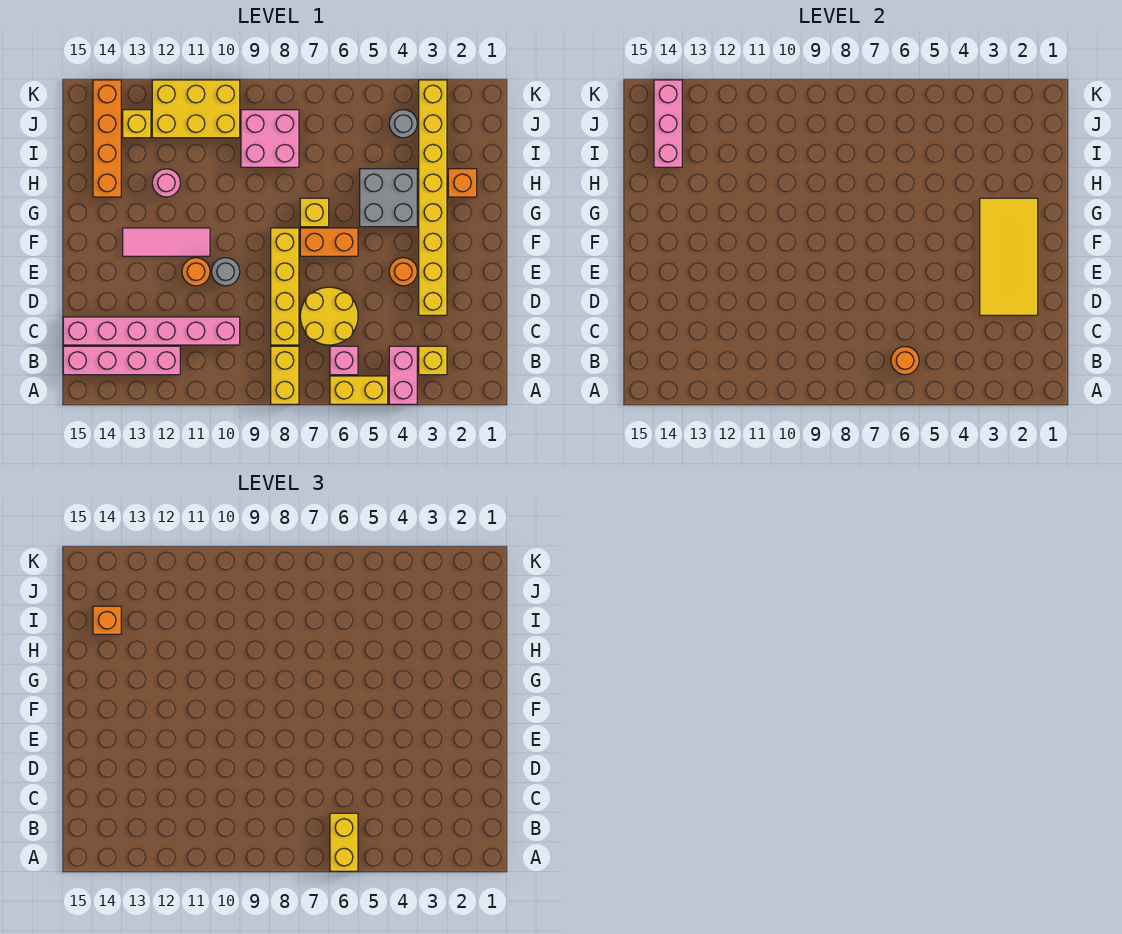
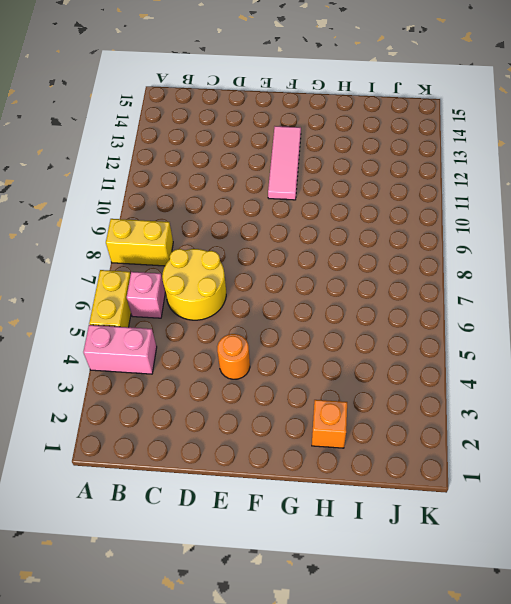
none -> yellow brick B3 level 1
none -> pink brick B12:B15 level 1
none -> yellow brick C8:F8 level 1

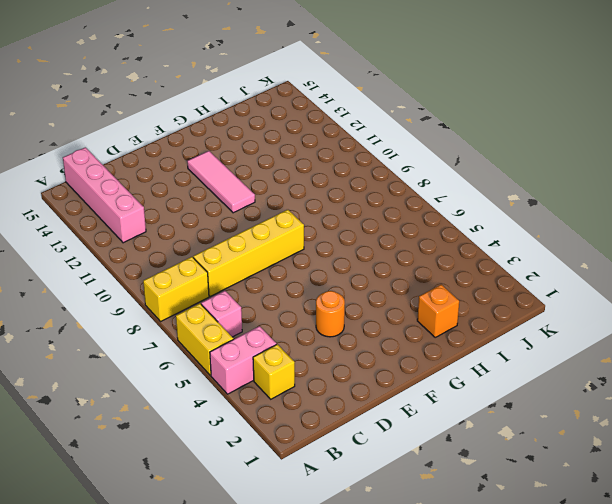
none -> yellow round brick C6:D7 level 1
none -> pink brick C10:C15 level 1
none -> yellow brick D3:K3 level 1

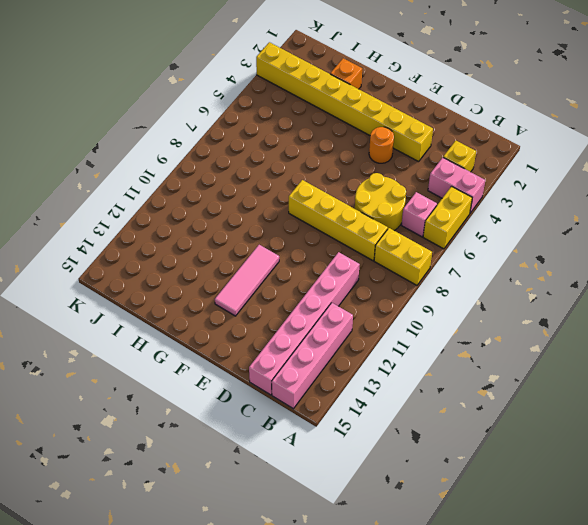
none -> grey round brick E10 level 1
none -> orange round brick E11 level 1
none -> orange brick F6:F7 level 1

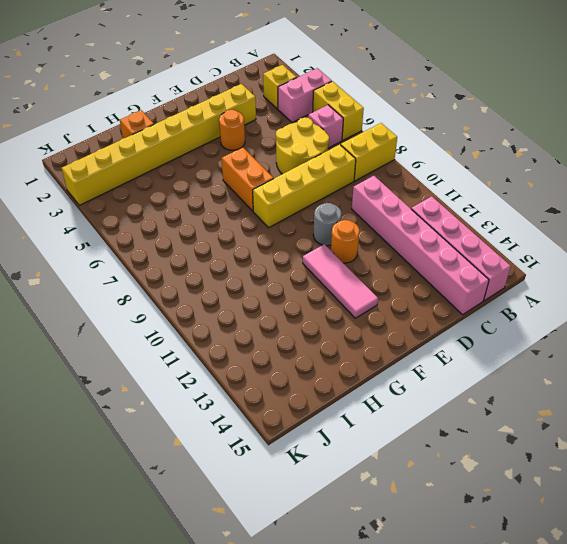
none -> grey brick G4:H5 level 1
none -> yellow brick G7 level 1
none -> pink round brick H12 level 1

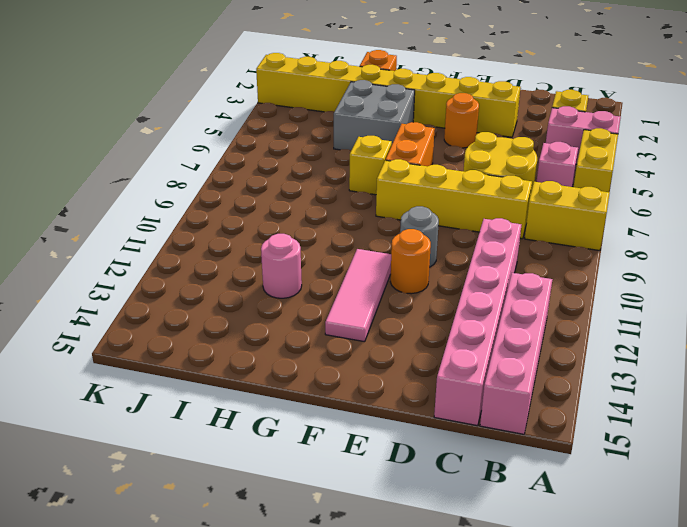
none -> orange brick H14:K14 level 1
none -> pink brick I8:J9 level 1
none -> grey round brick J4 level 1

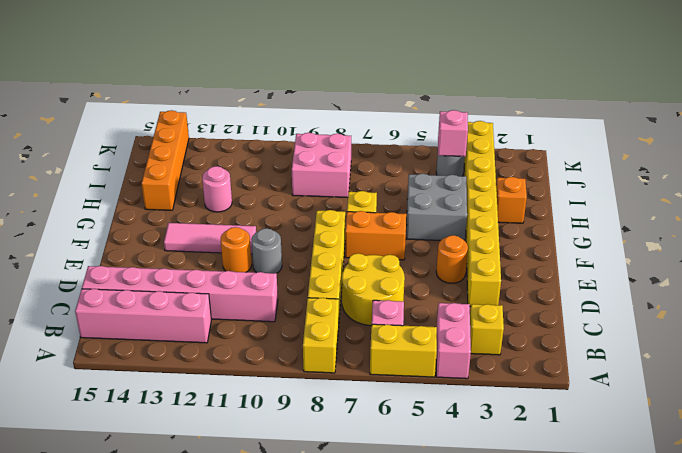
pink brick J4 level 2 -> none
none -> yellow brick J10:K12 level 1
none -> yellow brick J13 level 1
none -> orange round brick B6 level 2

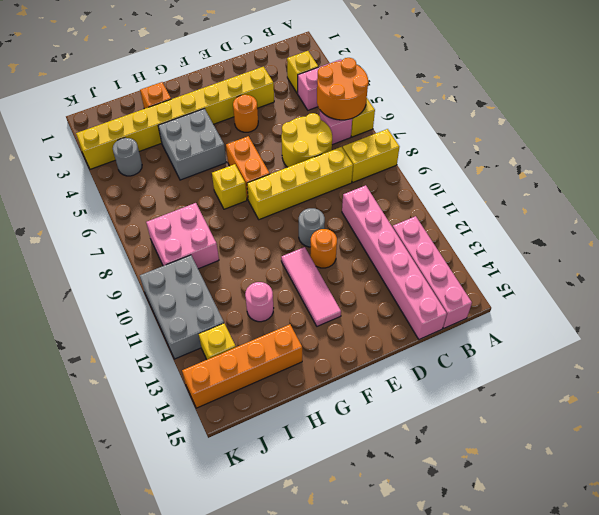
orange round brick A5:B6 level 2 -> orange round brick B6 level 2
grey brick J10:K12 level 1 -> yellow brick J10:K12 level 1
none -> yellow tile D2:G3 level 2
none -> pink brick I14:K14 level 2
none -> yellow brick A6:B6 level 3

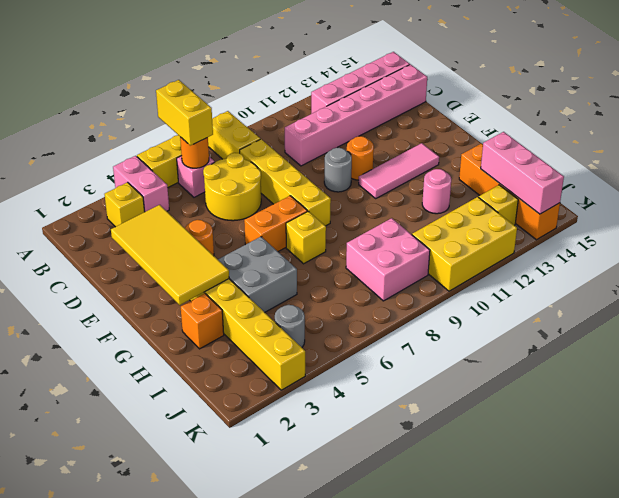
none -> orange brick I14 level 3

